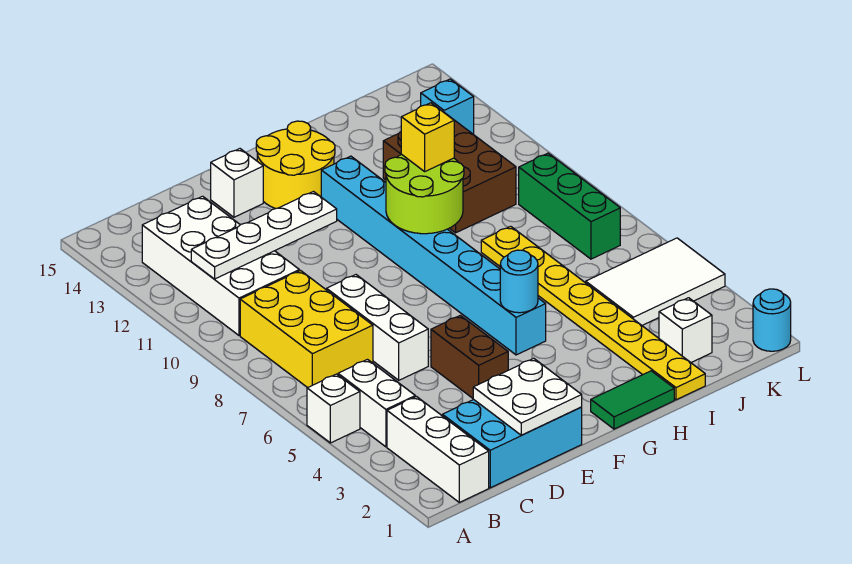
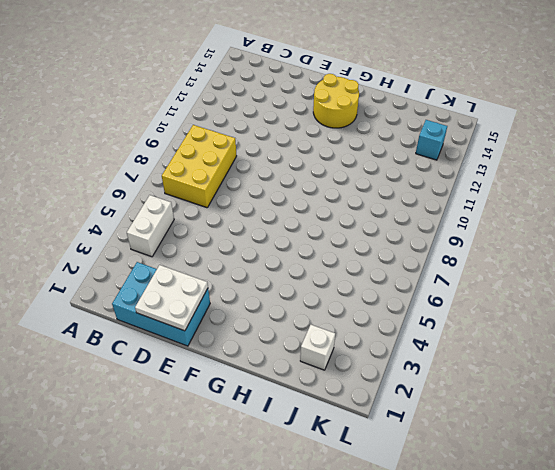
none -> white brick A5 level 1
none -> white brick B1:B3 level 1
none -> white brick B10:C13 level 1

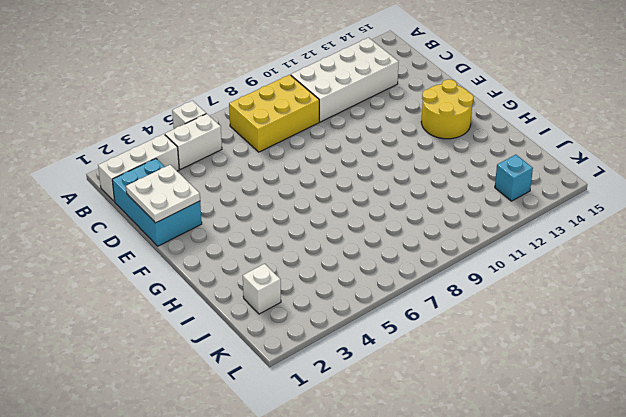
none -> white brick D6:D8 level 1
none -> brown brick E4:E5 level 1
none -> white brick E14 level 1

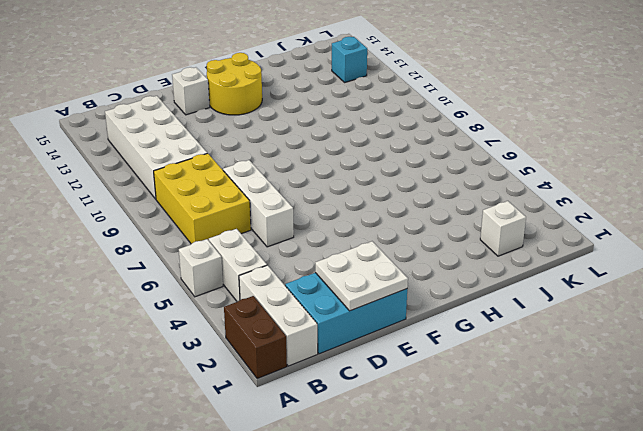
brown brick A1:A2 level 1 -> brown brick E4:E5 level 1
none -> green tile G1:H1 level 1
none -> cyan brick G5:G12 level 1
none -> yellow plate I1:I8 level 1

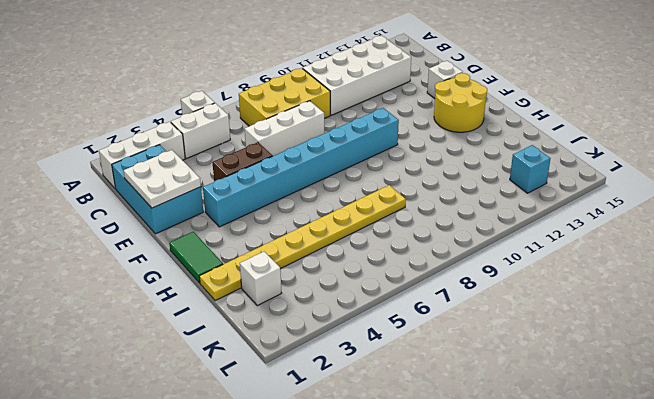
cyan brick F3:F10 level 1 -> cyan brick G5:G12 level 1
none -> brown brick I10:J12 level 1
none -> white tile J4:L5 level 1
none -> green brick K7:K9 level 1

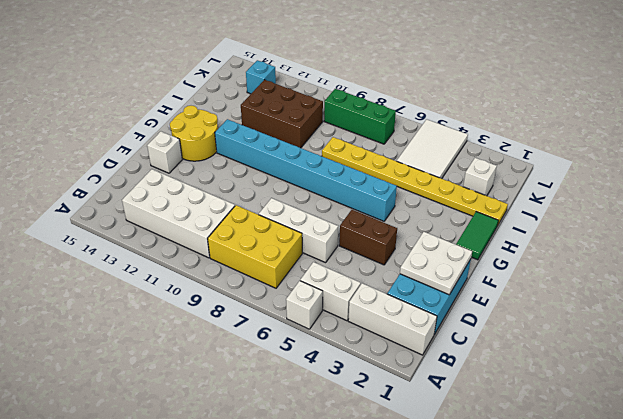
none -> cyan round brick L1 level 1
none -> white plate B11:E11 level 2
none -> cyan round brick G5 level 2

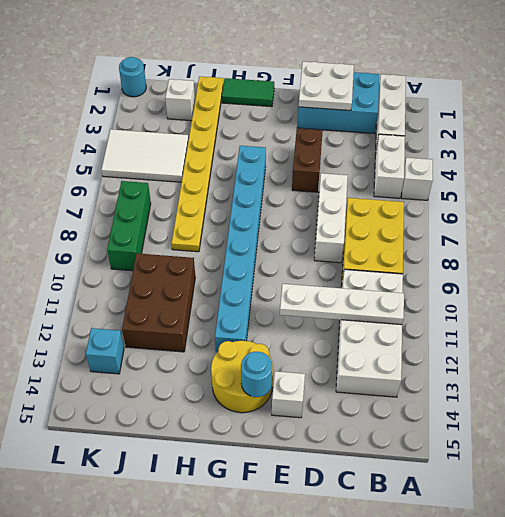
cyan round brick F14 level 2 -> cyan round brick G5 level 2
none -> lime round brick G9:H10 level 2
none -> yellow brick H10 level 3

